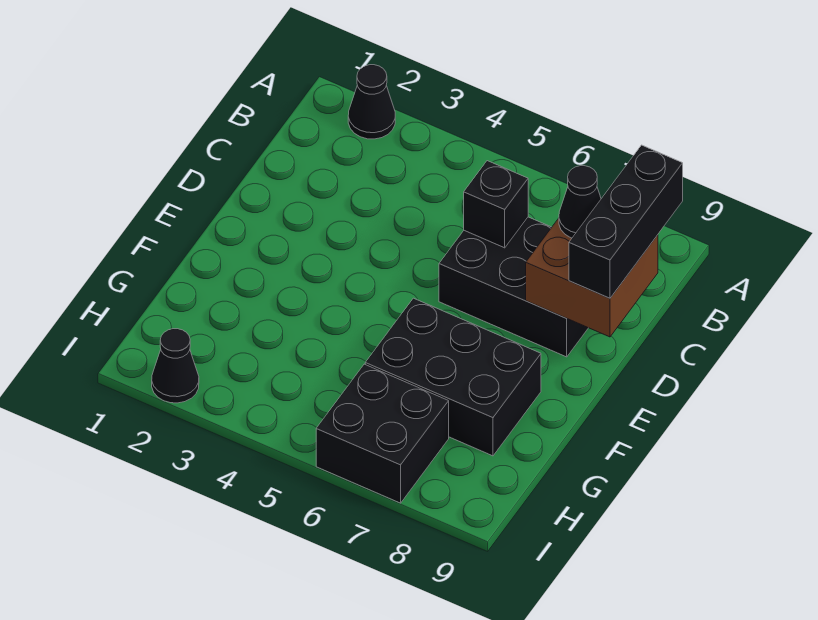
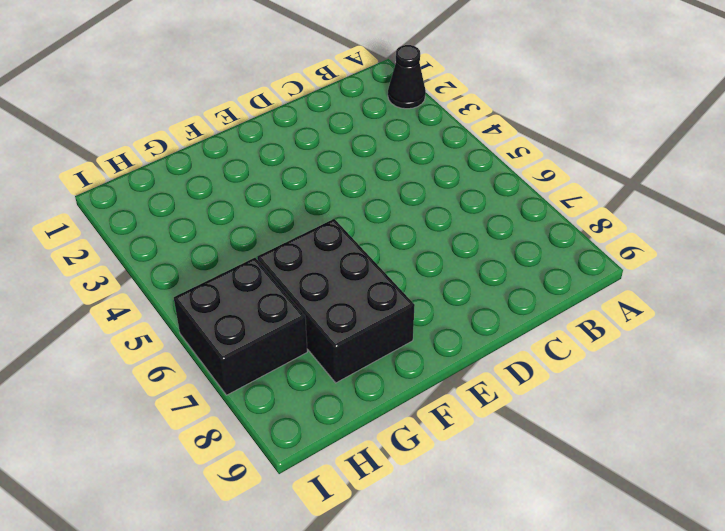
none -> black brick C6:D8 level 1
none -> black cone I2 level 1

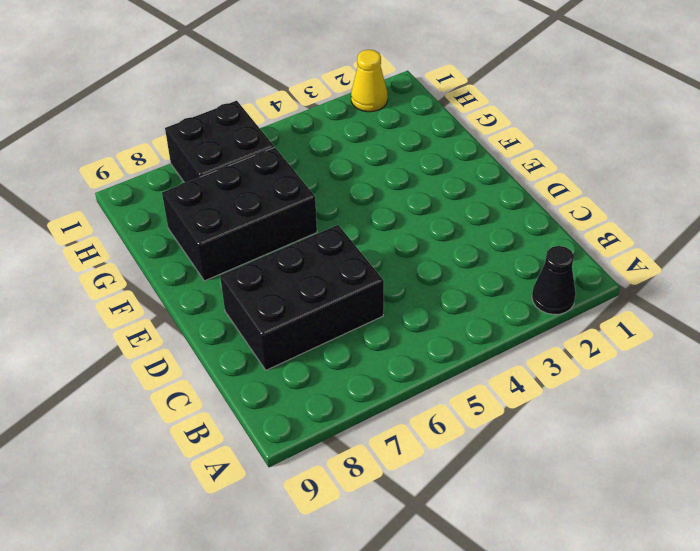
yellow cone I2 level 1 -> black cone I2 level 1
none -> black brick C6 level 2
none -> brown brick C8:D9 level 2

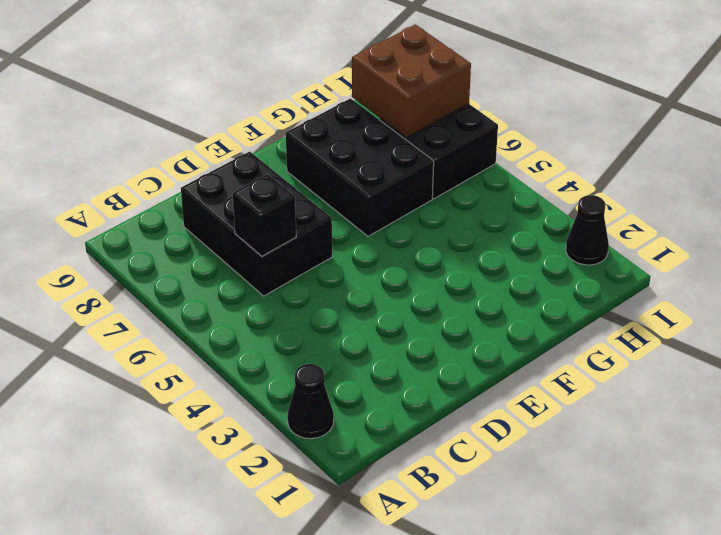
brown brick H7:I8 level 2 -> brown brick C8:D9 level 2
none -> black brick B9:D9 level 3
none -> black cone C8 level 3

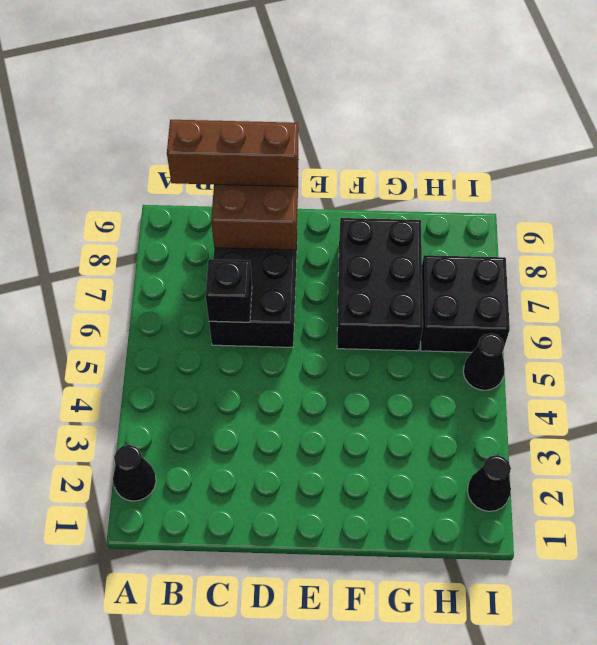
brown brick B9:D9 level 3 -> black brick B9:D9 level 3
black cone I5 level 1 -> black cone C8 level 3

